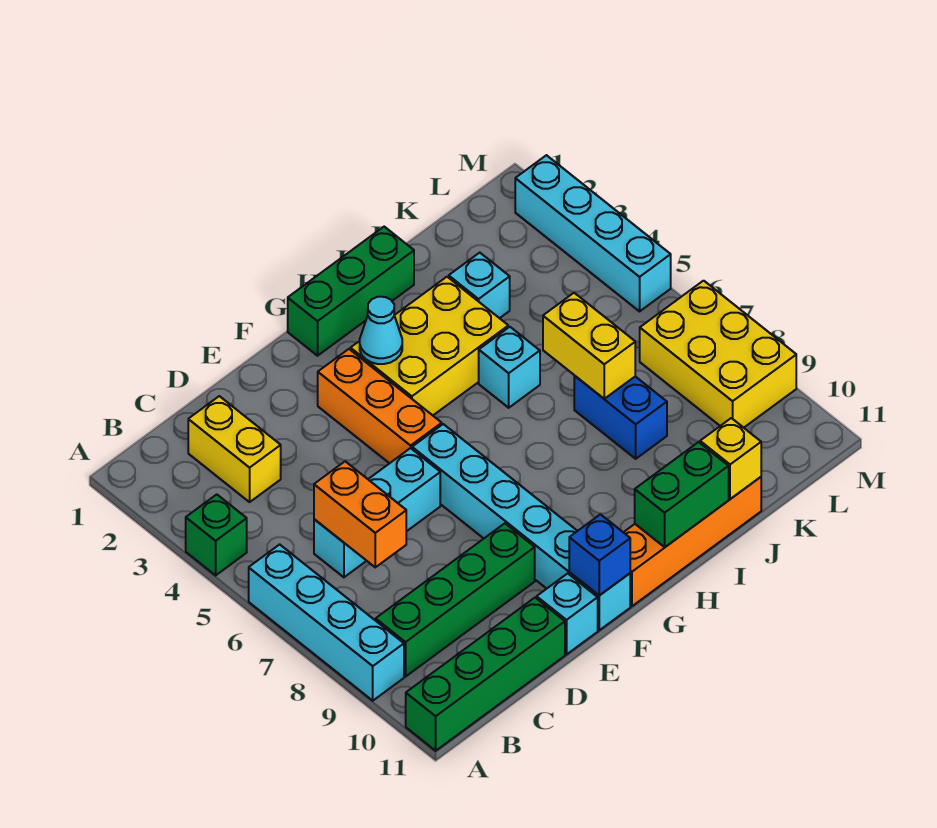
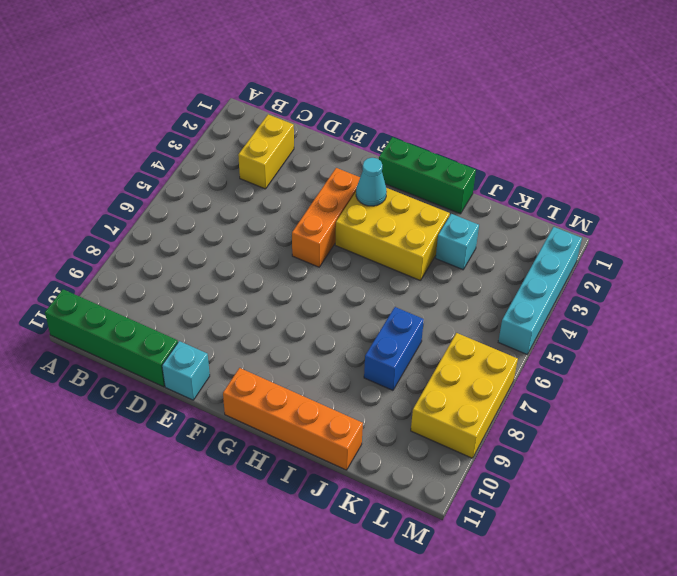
none -> green brick A4 level 1
none -> cyan brick A6:A9 level 1
none -> green brick B9:E9 level 1

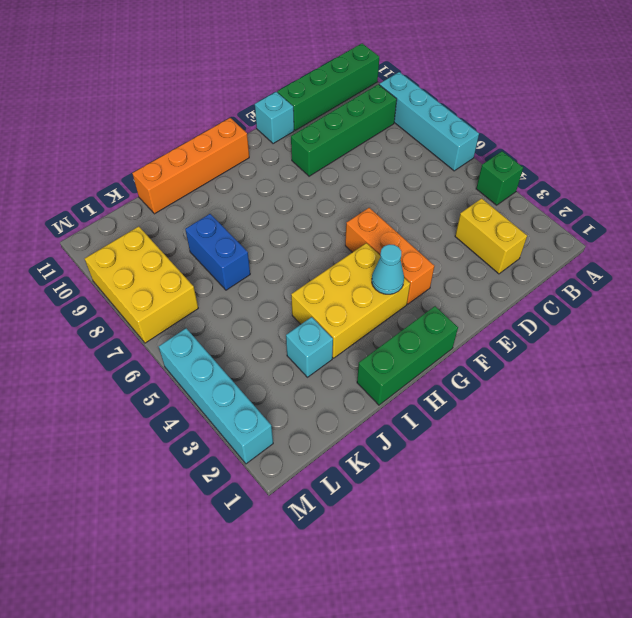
none -> cyan brick C6:E6 level 1
none -> cyan brick F6:F11 level 1
none -> cyan brick I5 level 1

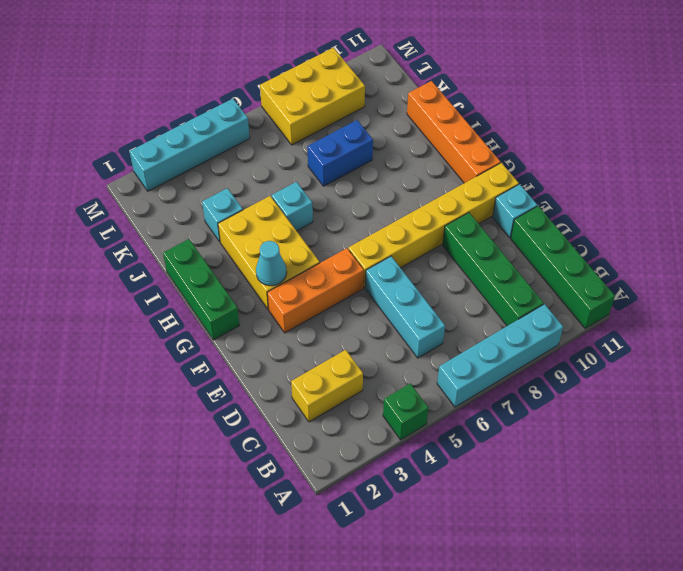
yellow brick F6:F11 level 1 -> cyan brick F6:F11 level 1
none -> orange brick C6:C7 level 2
none -> blue brick F11 level 2
none -> green brick H11:I11 level 2

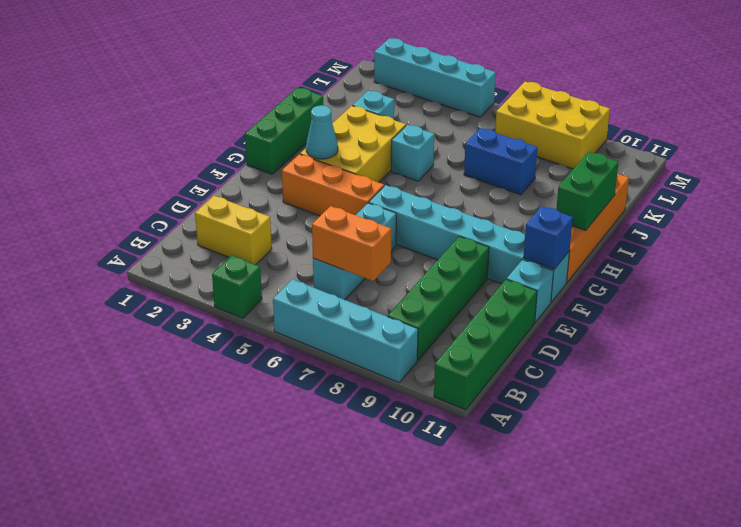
none -> yellow brick J6:J7 level 2
none -> yellow brick J11 level 2

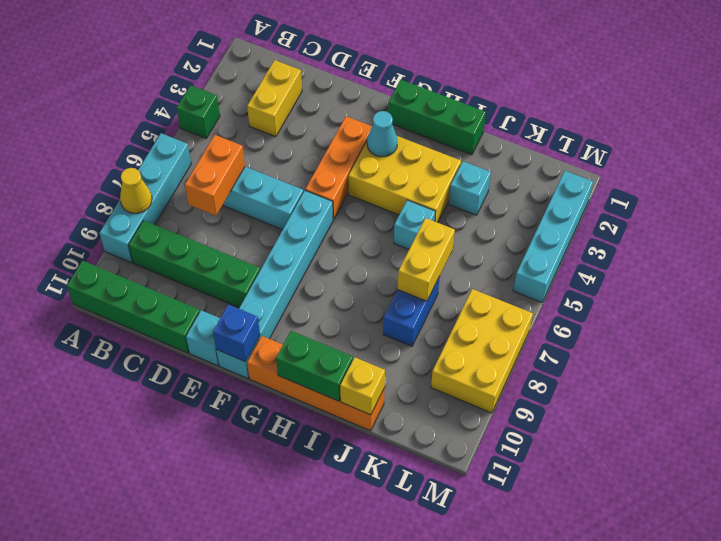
yellow cone A8 level 2 -> none

